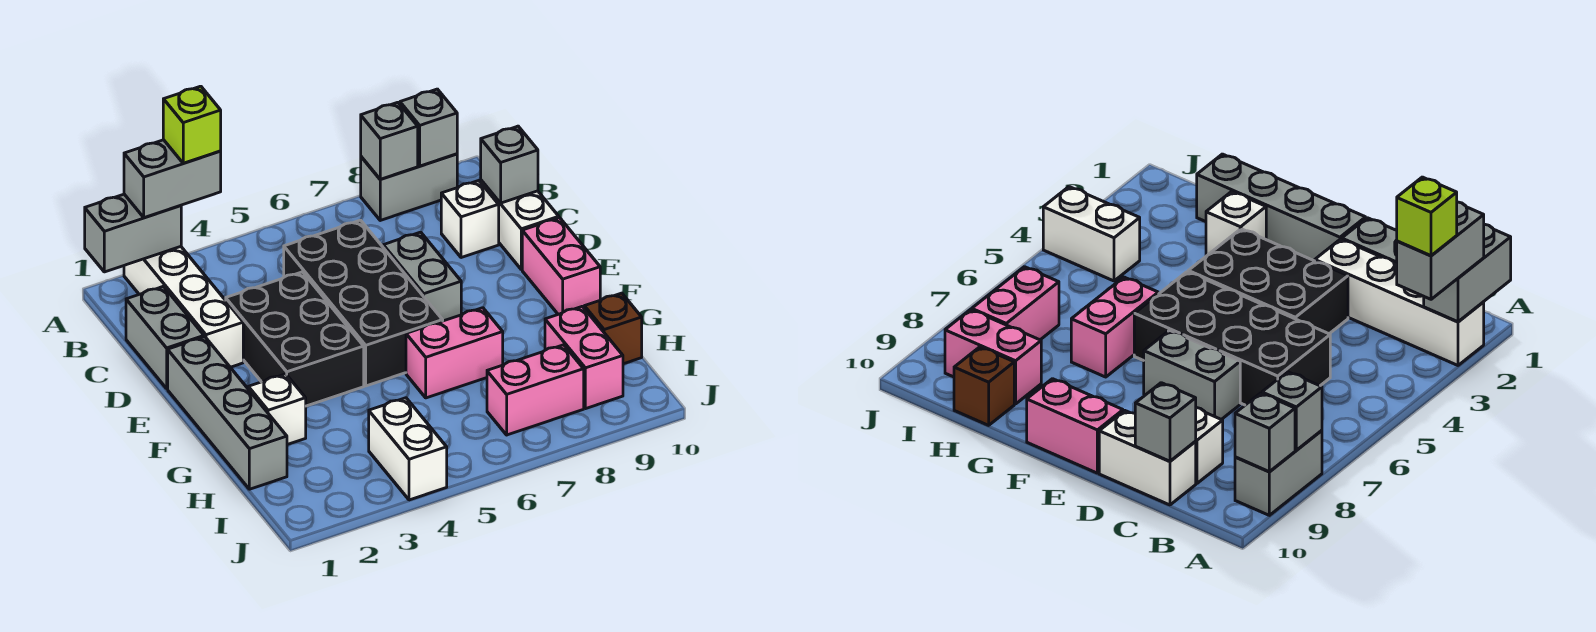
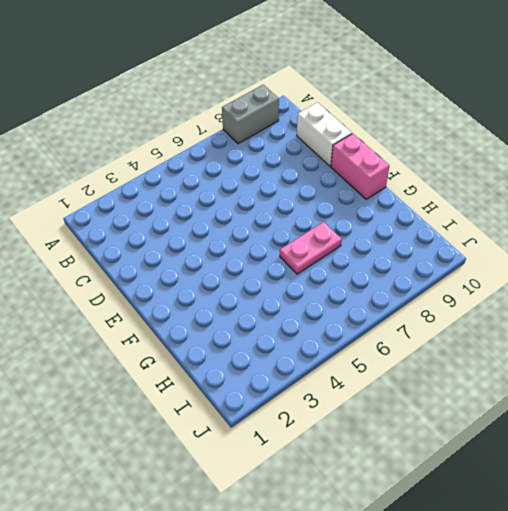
pink plate G6:G7 level 1 -> pink brick G6:G7 level 1
none -> white brick A2:D2 level 1
none -> grey brick C1:D1 level 1
none -> black brick C5:F6 level 1

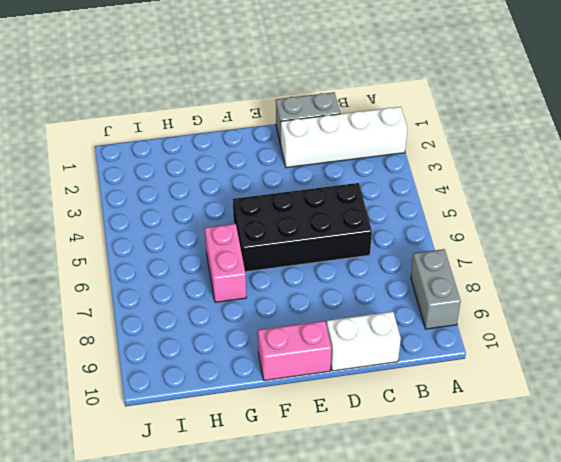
none -> white brick C9 level 1
none -> black brick D3:F4 level 1
none -> grey brick D7:E7 level 1

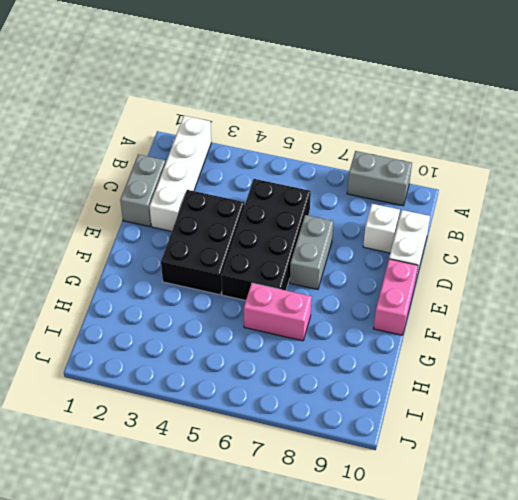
none -> grey brick E1:H1 level 1
none -> white brick G2 level 1
none -> pink brick H9:I9 level 1

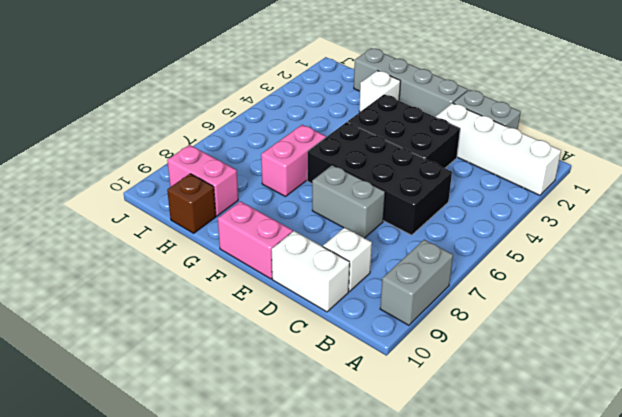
none -> white brick I4:J4 level 1
none -> pink brick I7:I8 level 1
none -> grey brick A1:A2 level 2

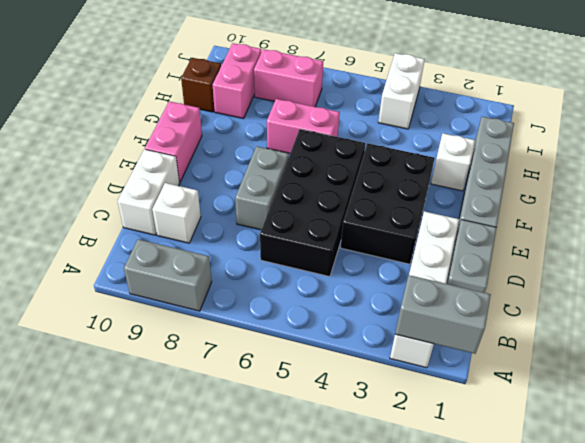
none -> grey brick A8 level 2
none -> grey brick A9 level 2
none -> grey brick C10 level 2

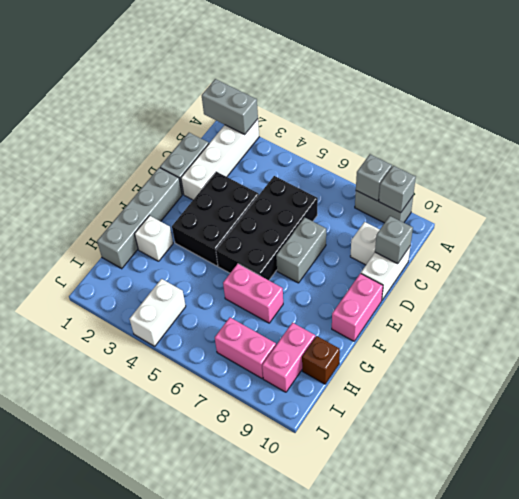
none -> grey brick A2:A3 level 3
none -> lime brick A3 level 4

